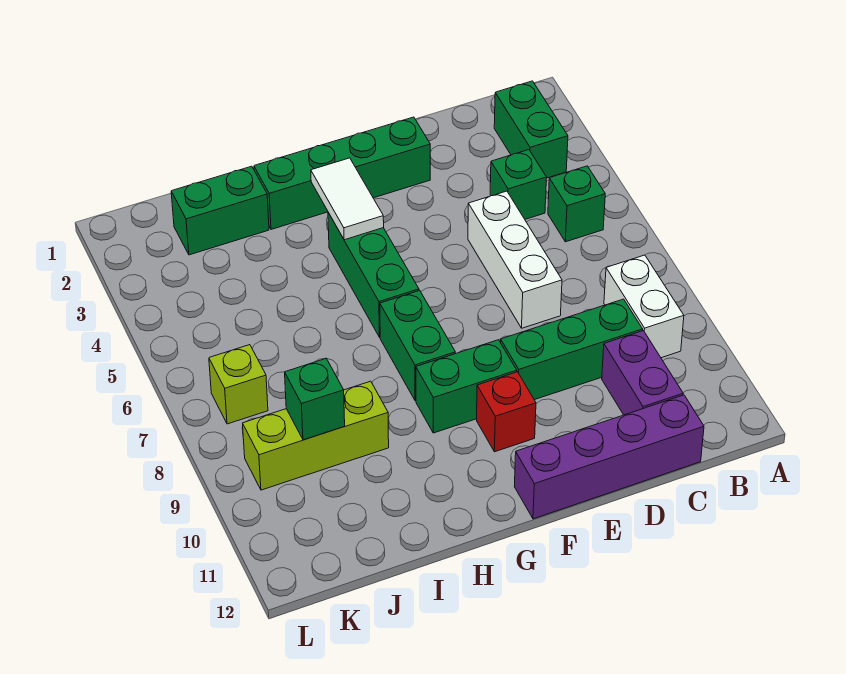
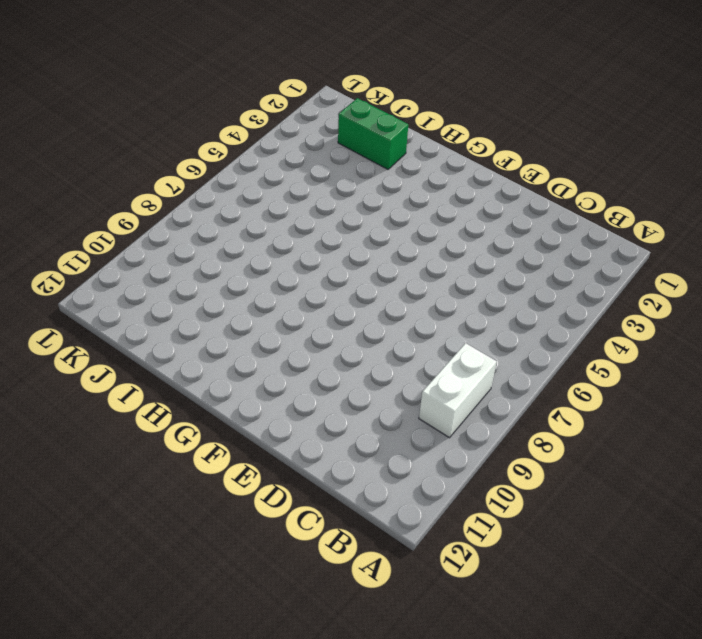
none -> green brick B2:B3 level 1
none -> green brick B5 level 1
none -> green brick C4 level 1

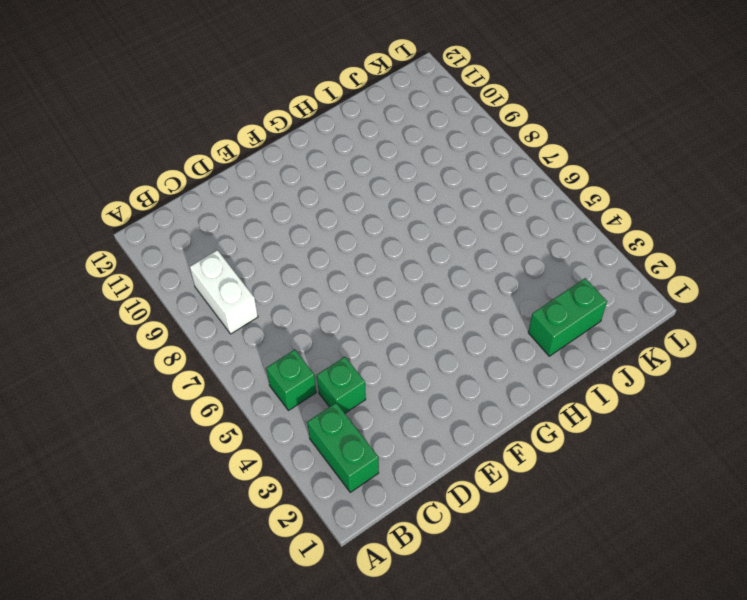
none -> green brick C9:E9 level 1
none -> purple brick C10:C11 level 1
none -> purple brick C12:F12 level 1

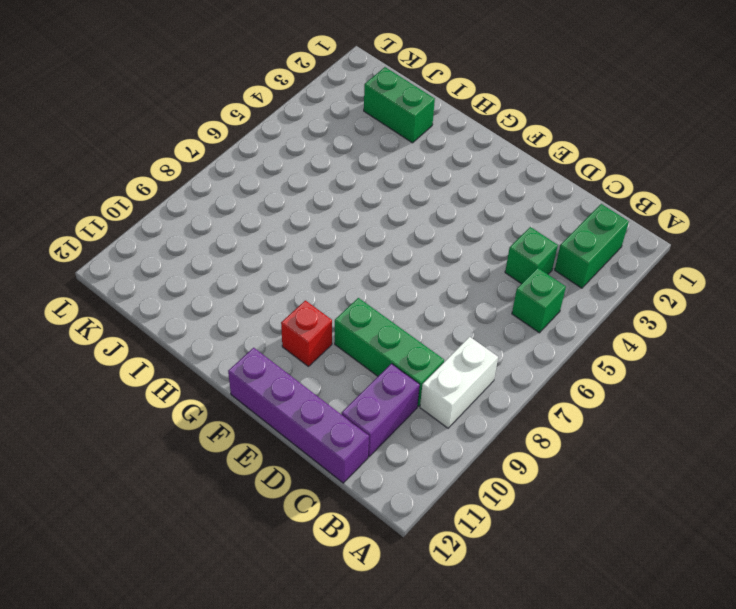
none -> white brick D5:D7 level 1
none -> green brick E2:H2 level 1
none -> green brick F9:G9 level 1

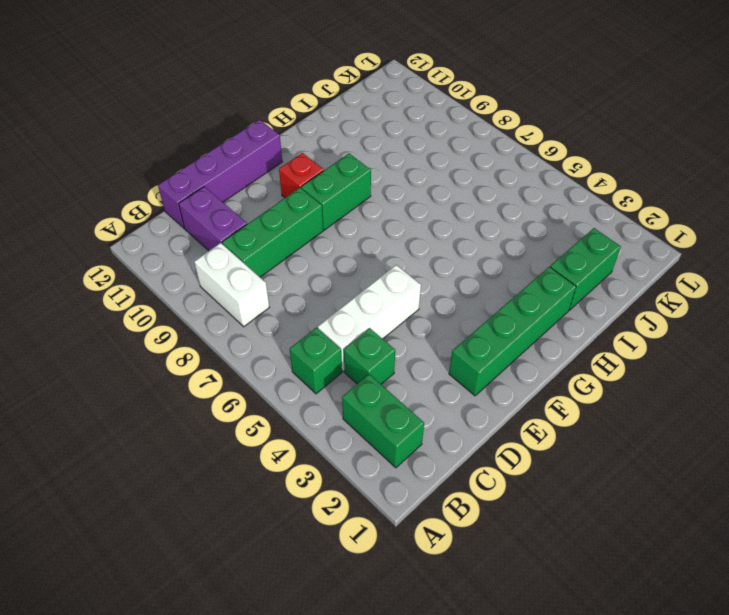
white brick C5:E5 level 1 -> white brick D5:D7 level 1
none -> green brick G4:G6 level 1
none -> green brick G7:G8 level 1
none -> lime brick I9:K9 level 1

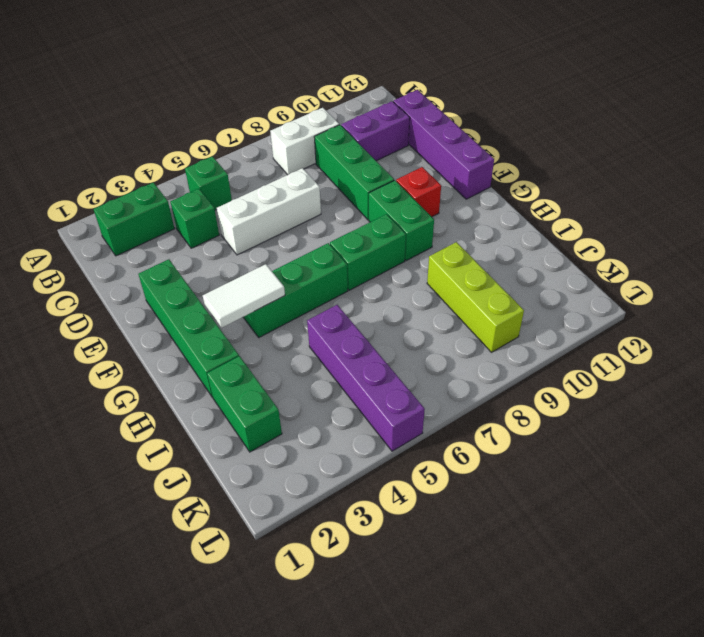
purple brick I5:L5 level 1 -> none
none -> lime brick K7 level 1
none -> green brick J9 level 2

